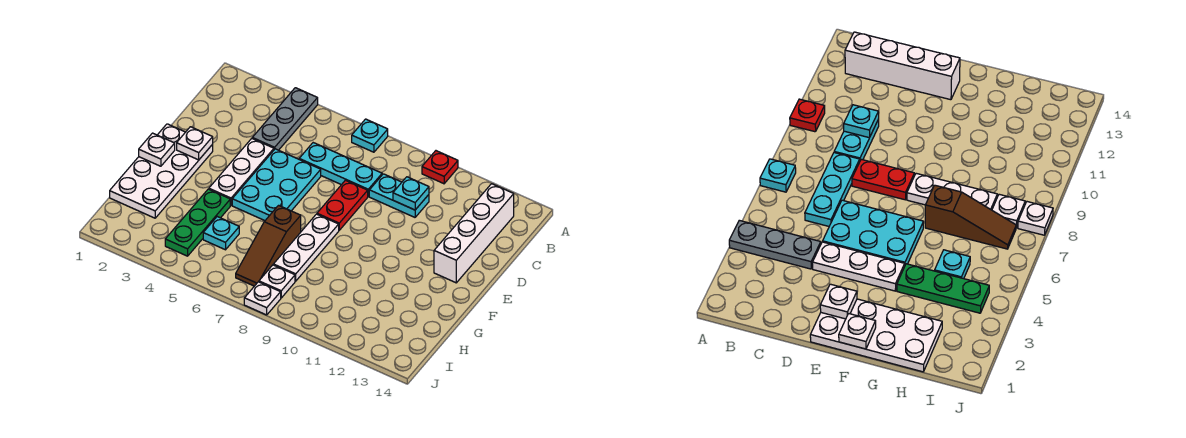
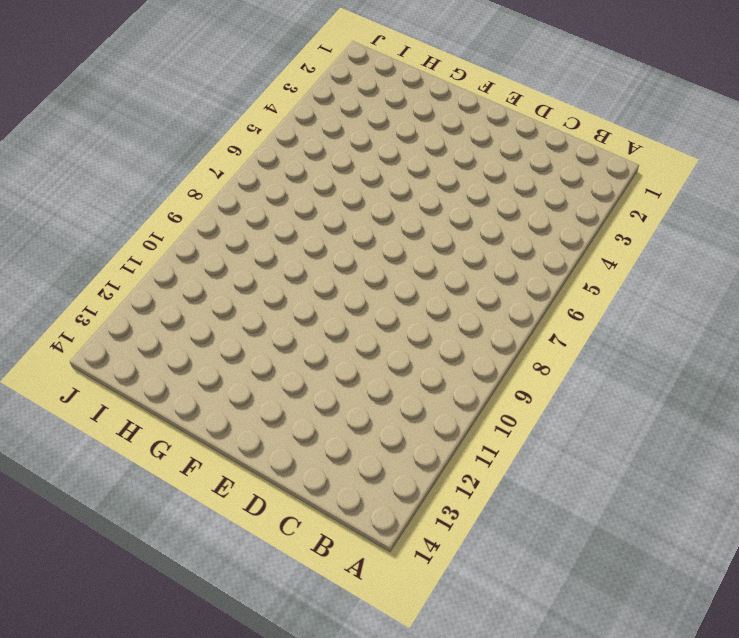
none -> grey plate A4:C4 level 1
none -> cyan plate A7 level 1
none -> red plate A10 level 1

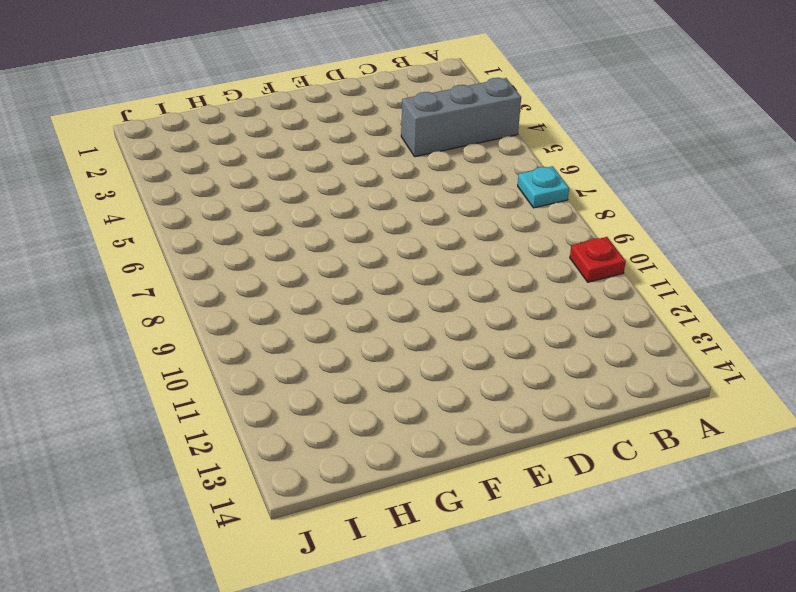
grey brick A4:C4 level 1 -> grey plate A4:C4 level 1
none -> white brick B13:E13 level 1
none -> cyan plate C6:C8 level 1
none -> cyan plate C9:C10 level 1

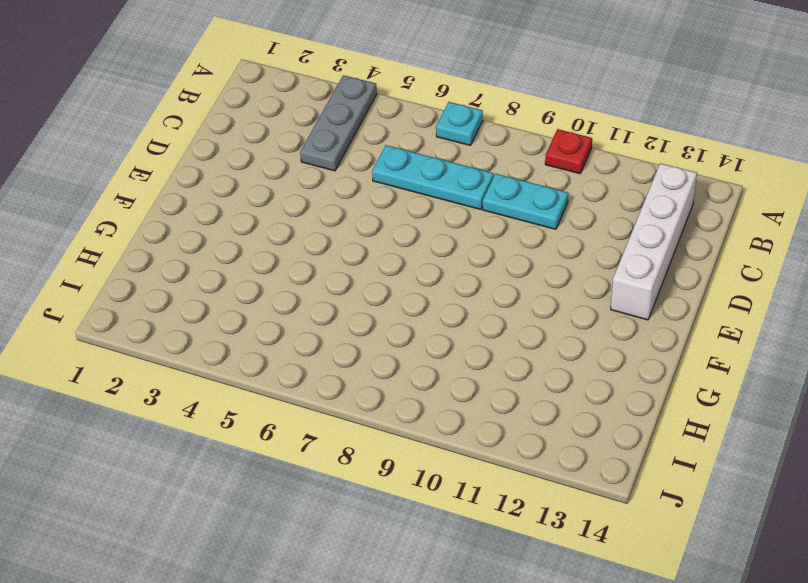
none -> white plate D4:F4 level 1
none -> cyan plate D5:F6 level 1
none -> red plate D8:E8 level 1

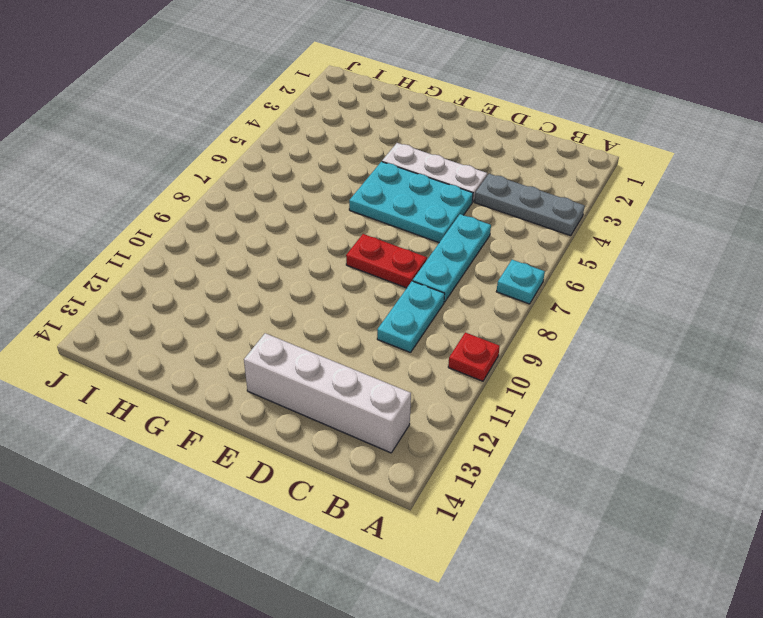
none -> white plate E1:H2 level 1
none -> white plate F8:H8 level 1
none -> green plate G4:I4 level 1

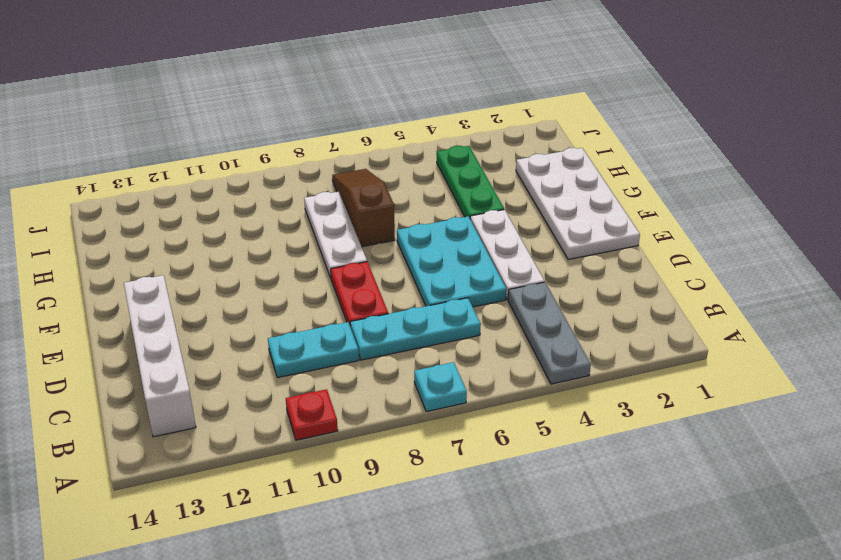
none -> cyan plate H5 level 1
none -> white plate I8 level 1
none -> white plate J8 level 1

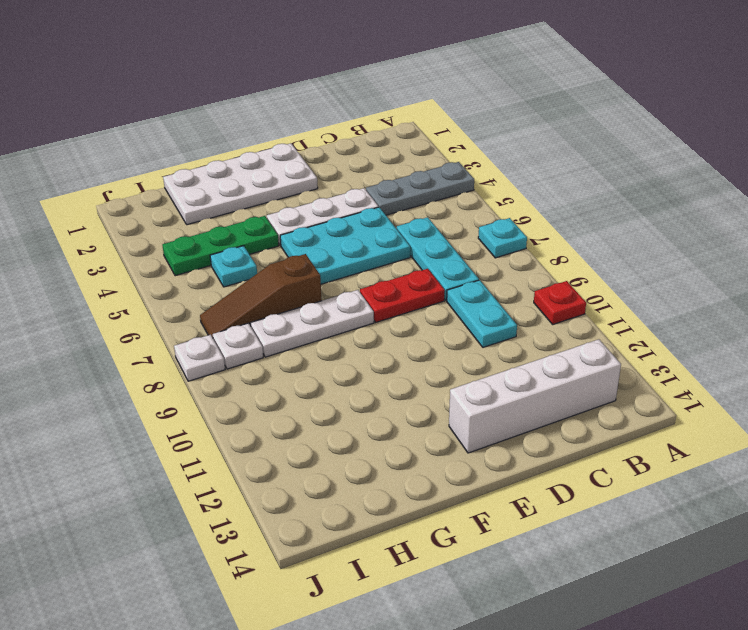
none -> cyan plate C10 level 2
none -> white plate E2 level 2
none -> white plate F1 level 2

